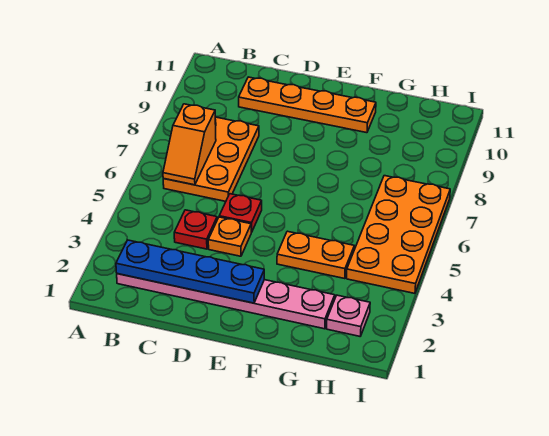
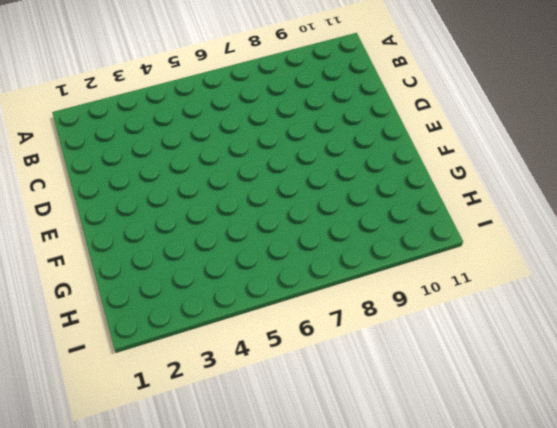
none -> pink plate B2:G2 level 1
none -> orange plate B6:C8 level 1

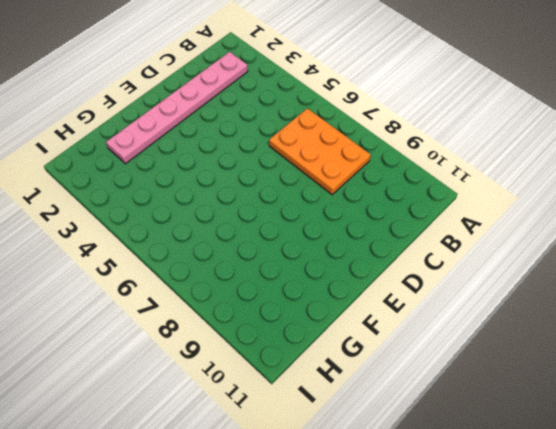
none -> red plate C4 level 1
none -> orange plate C10:F10 level 1

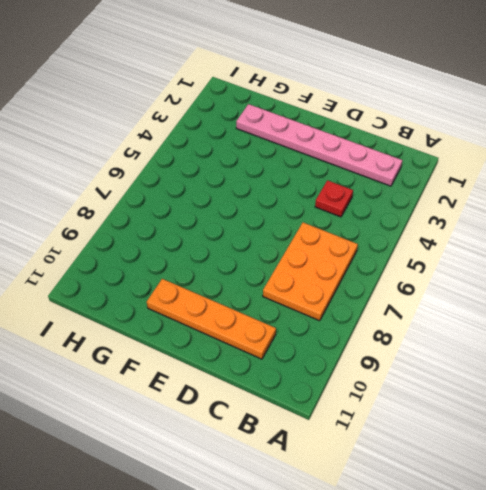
none -> orange plate D4 level 1
none -> red plate D5 level 1

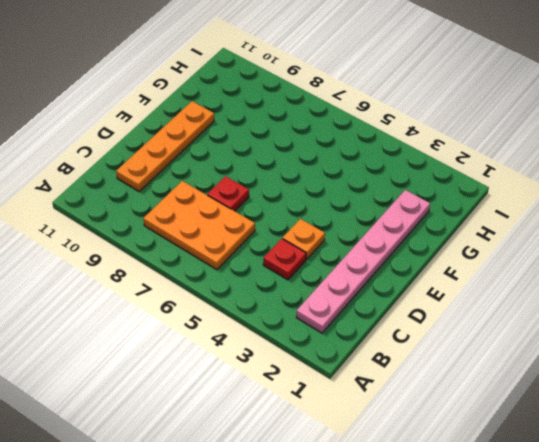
red plate D7 level 1 -> red plate D5 level 1
none -> orange plate F4:G4 level 1
none -> pink plate H2 level 1

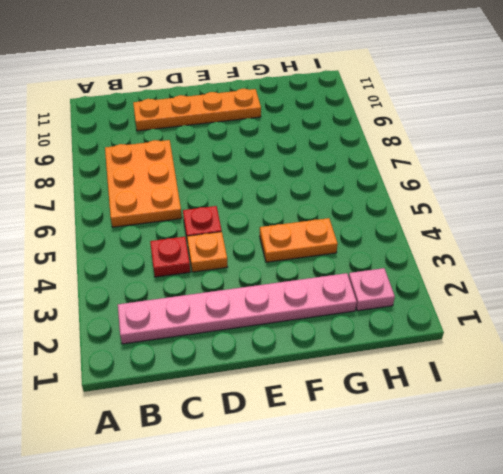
none -> orange plate H4:I7 level 1
none -> blue plate B2:E2 level 2

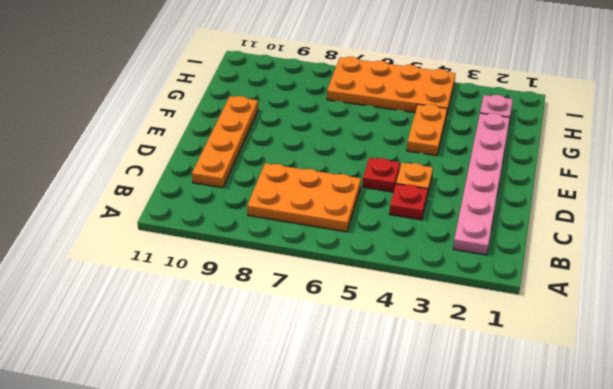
none -> blue plate B2:E2 level 2
none -> orange slope B6:B7 level 2 top 7

